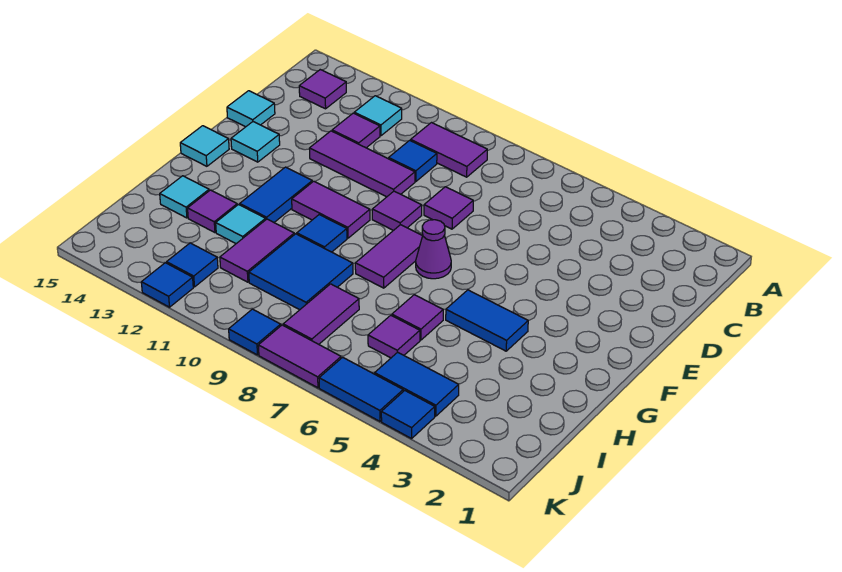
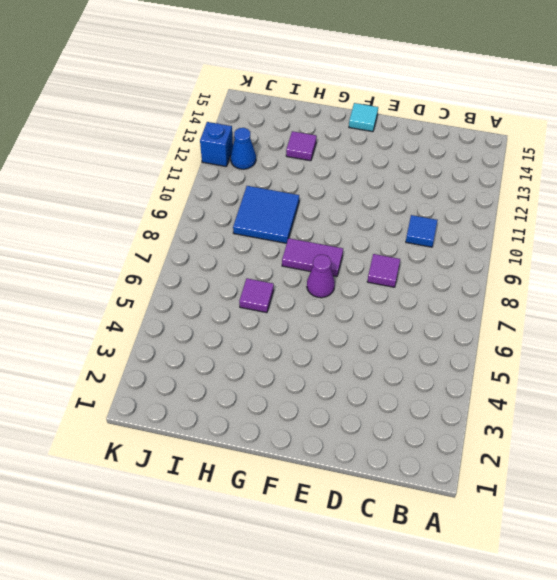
blue cone J12 level 1 -> blue tile J12 level 1
blue brick K12 level 1 -> blue tile K12 level 1
none -> purple tile B9:B10 level 1
none -> cyan tile B12 level 1
none -> purple tile B14 level 1
none -> purple tile C12 level 1

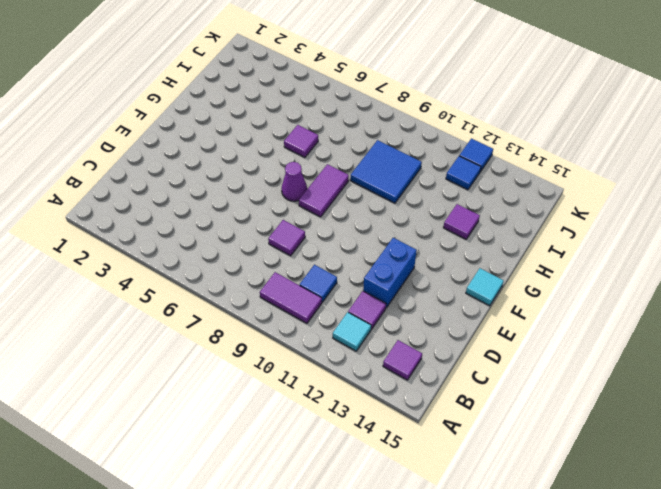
blue brick D12:E12 level 1 -> purple tile D10:D12 level 1
none -> cyan tile D15 level 1
none -> purple tile E9 level 1
none -> cyan tile E14 level 1
none -> purple tile F10:F11 level 1

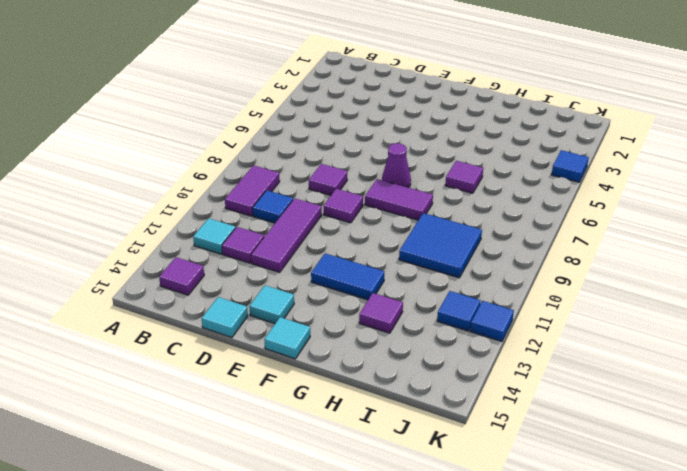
none -> purple tile F10:F11 level 1
none -> blue tile G4:G5 level 1
none -> blue tile G10 level 1
none -> purple tile H11:I11 level 1

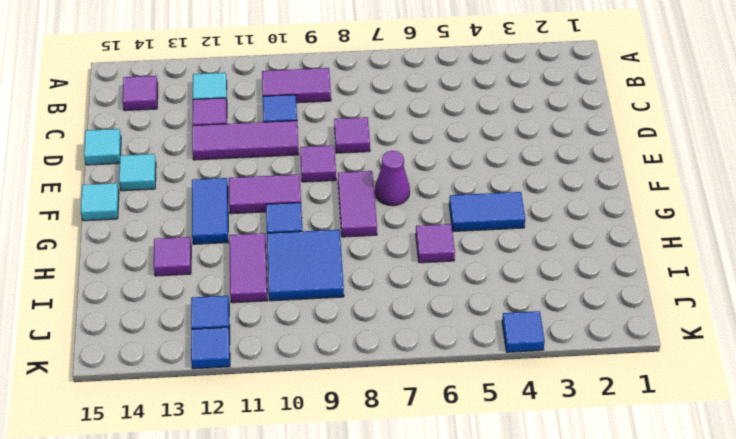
none -> cyan tile H12 level 1
none -> cyan tile H14 level 1
none -> purple tile I6 level 1
none -> purple tile I8:J8 level 1

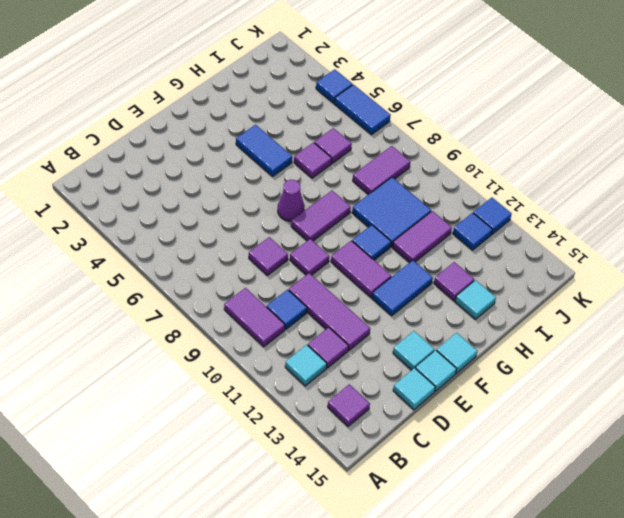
cyan tile E15 level 1 -> cyan tile H12 level 1
none -> blue tile J4:J5 level 1
none -> purple tile K7:K8 level 1
none -> blue tile K9 level 1

